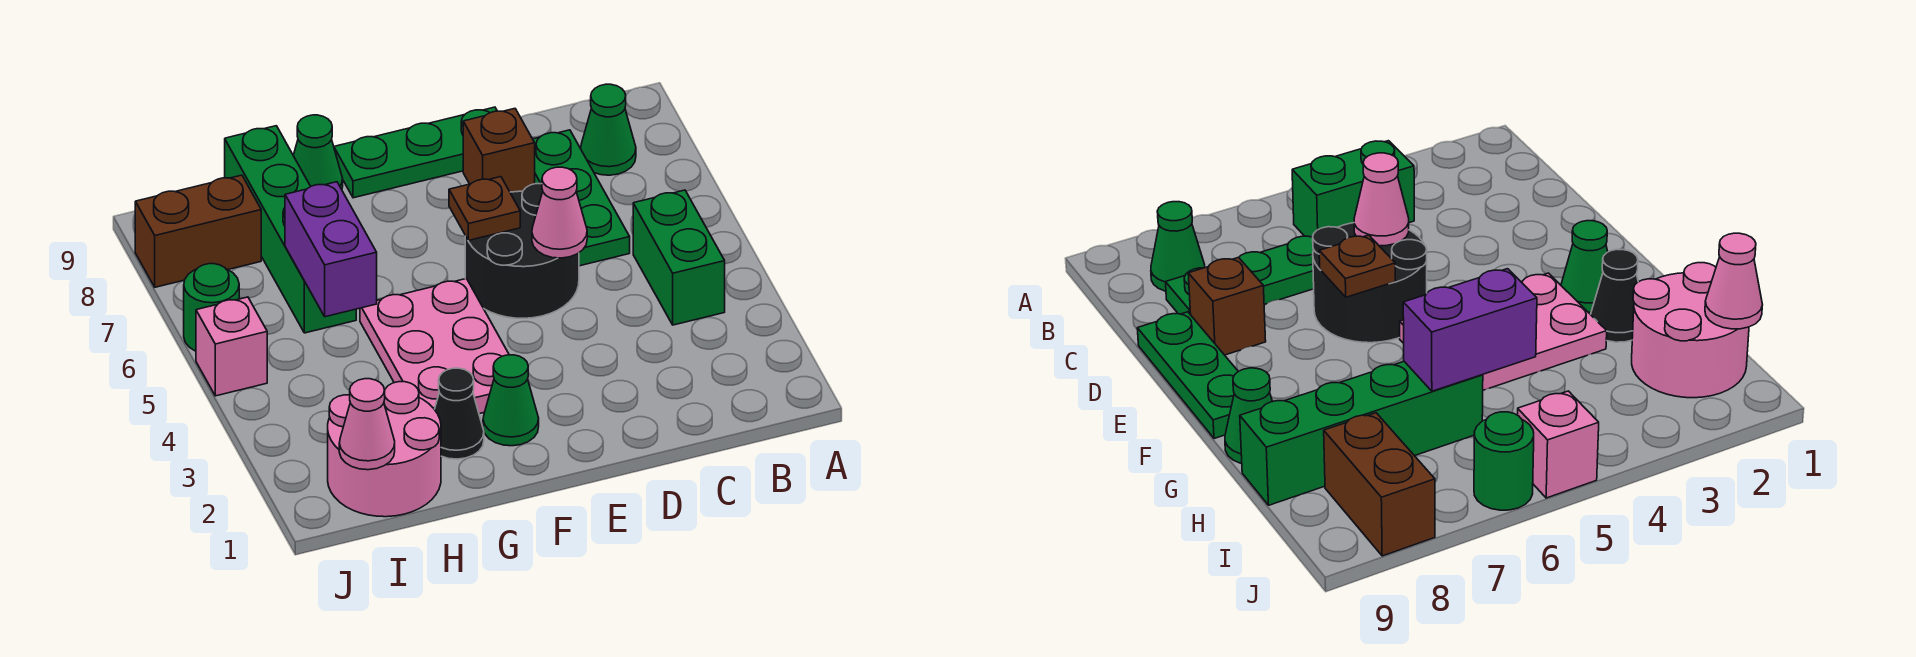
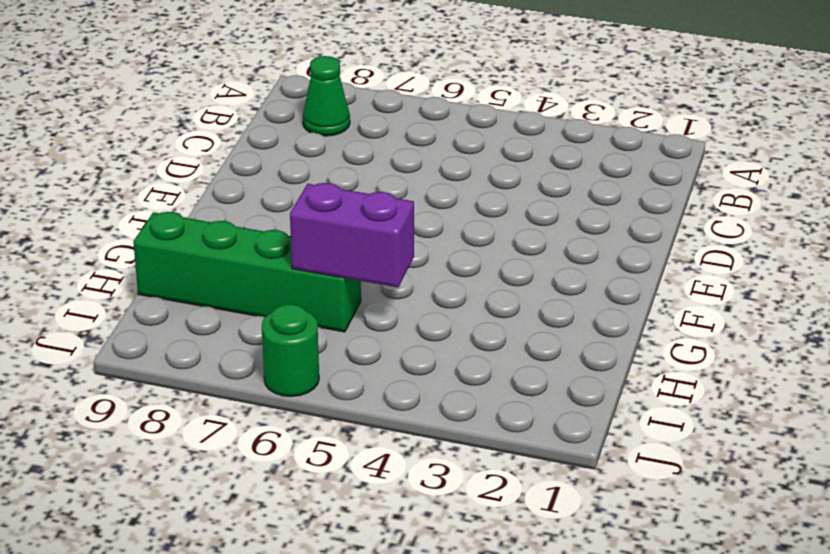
none -> green brick B4:B5 level 1
none -> green plate C6:C8 level 1
none -> black round brick D5:E6 level 1

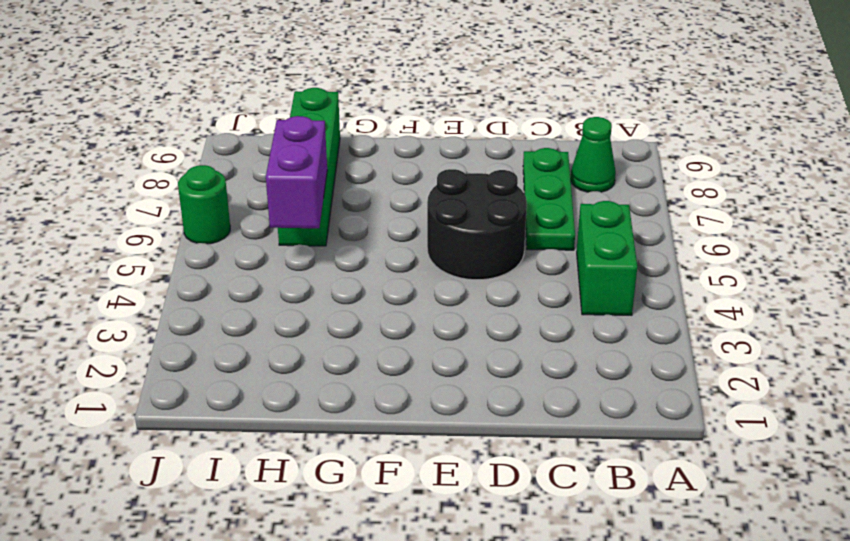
none -> brown brick D8 level 1
none -> green plate D9:F9 level 1
none -> green cone F2 level 1

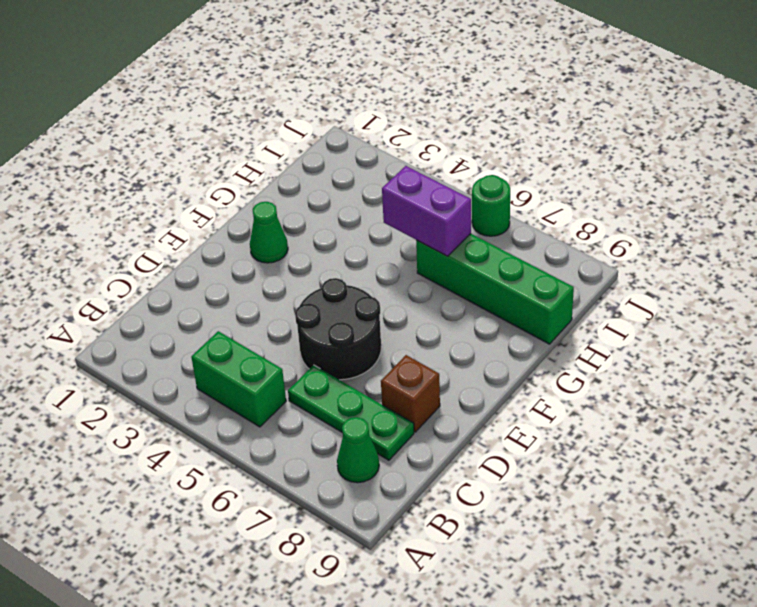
none -> green plate D9:F9 level 1
none -> pink plate F3:G5 level 1
none -> black cone G2 level 1

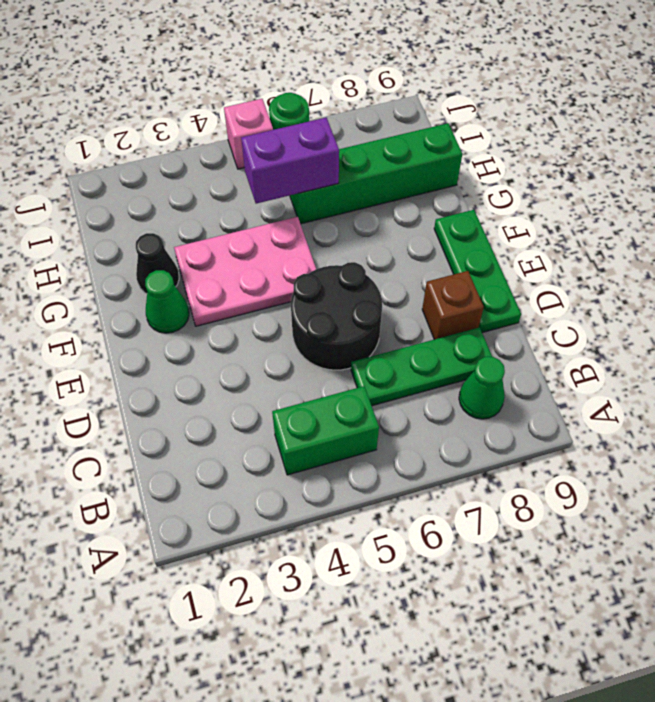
none -> green cone G9 level 1
none -> pink round brick H1:I2 level 1
none -> brown brick I8:J8 level 1

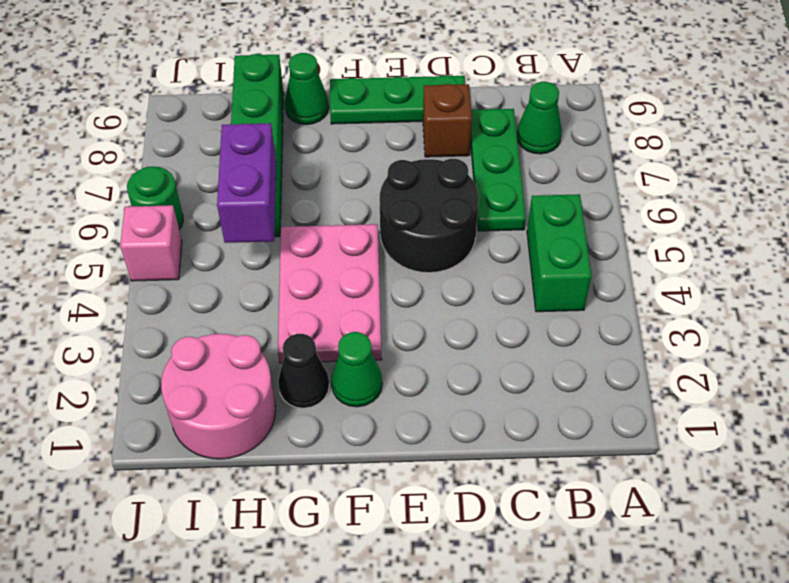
none -> brown brick I8:J8 level 1
none -> pink cone D5 level 2
none -> brown plate E6 level 2

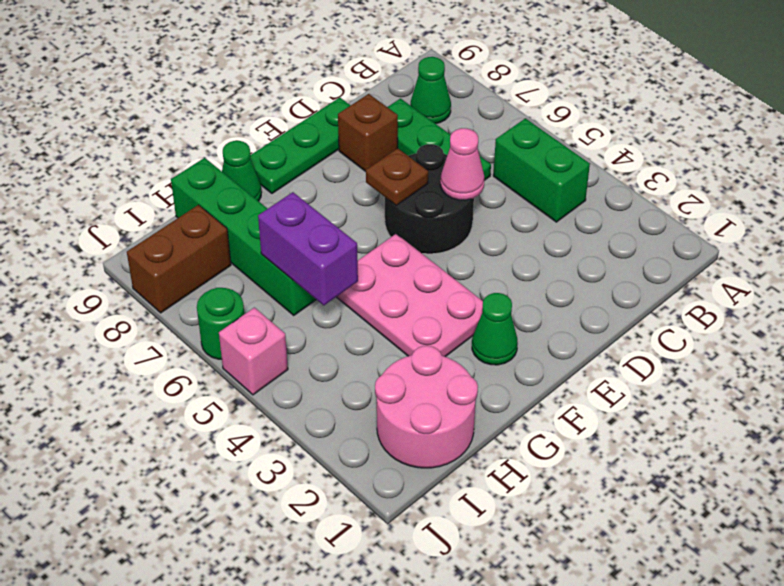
none -> black cone G2 level 1
none -> pink cone I1 level 2

